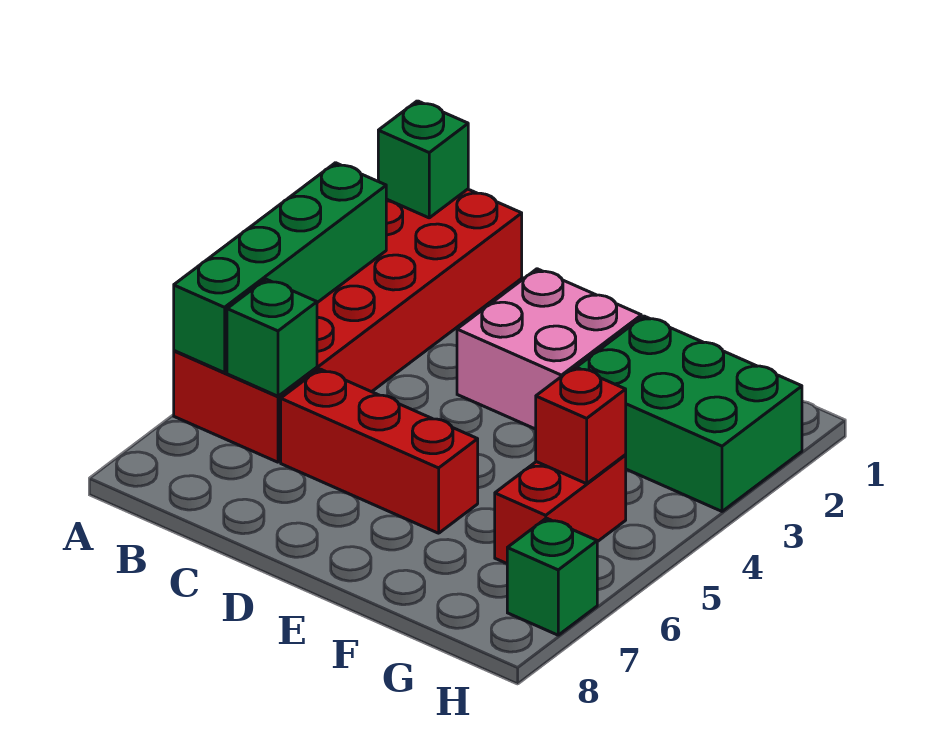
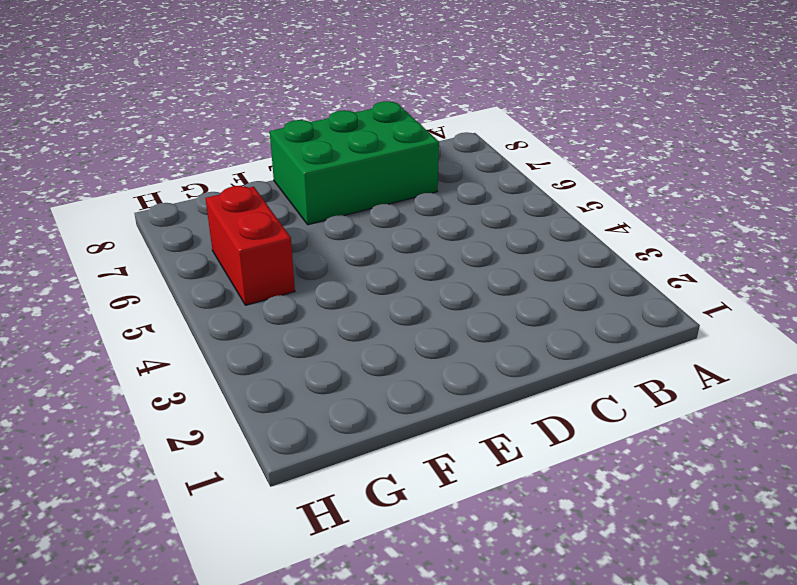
green brick C7:E8 level 1 -> green brick F2:H3 level 1
none -> red brick A1:B6 level 1
none -> red brick C6:E6 level 1

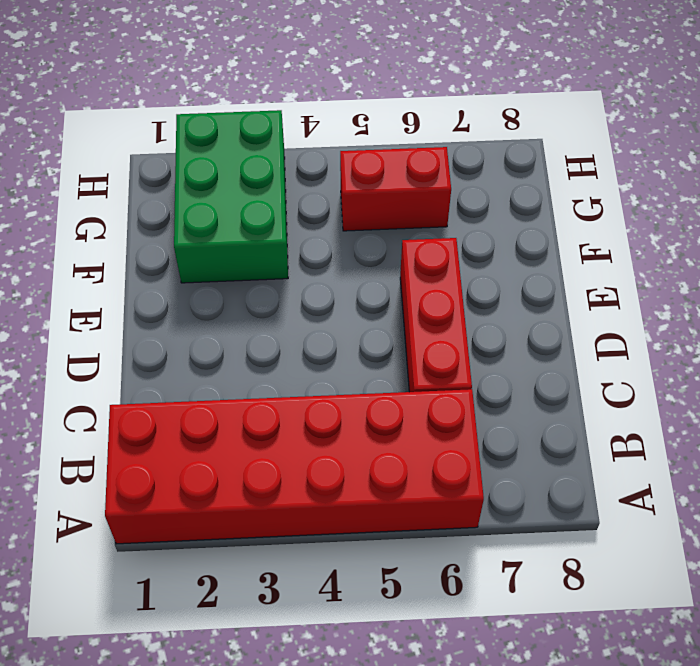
none -> pink brick D2:E3 level 1
none -> green brick H7 level 1

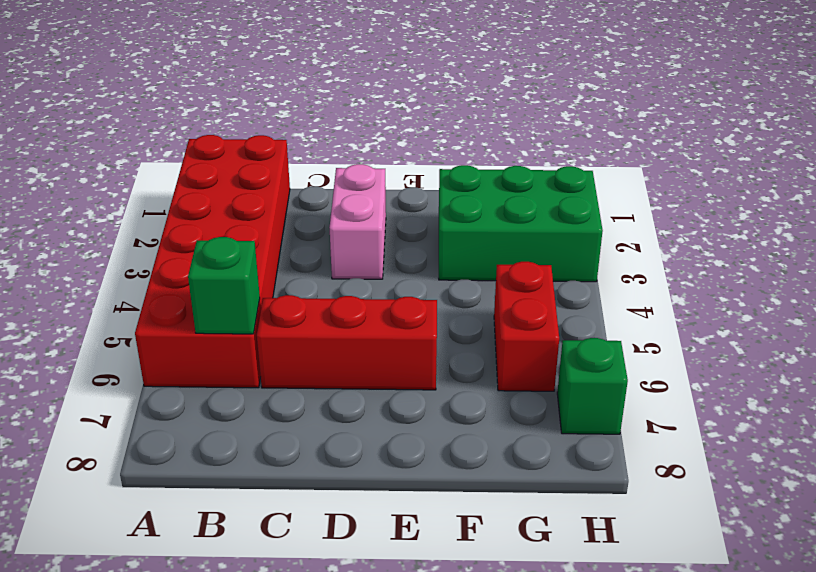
pink brick D2:D3 level 1 -> pink brick D2:E3 level 1
none -> green brick A1 level 2
none -> green brick A3:A6 level 2

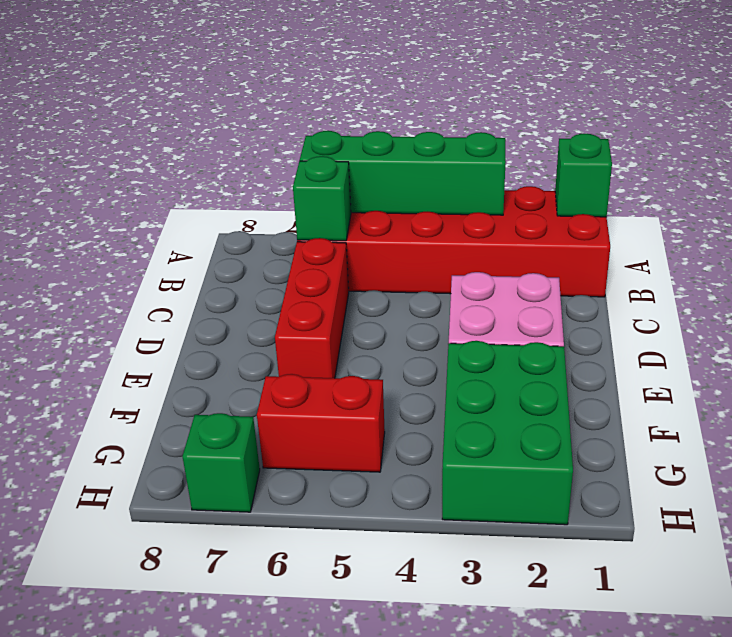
none -> red brick G5 level 2

